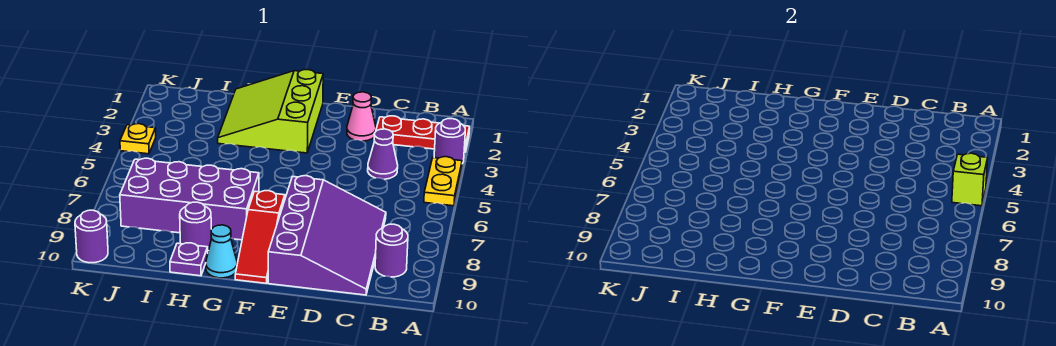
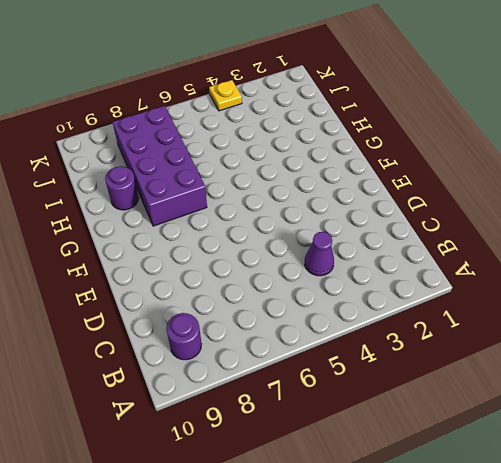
none -> red plate A2:C2 level 1
none -> purple round brick A3 level 1
none -> yellow plate A4:A5 level 1

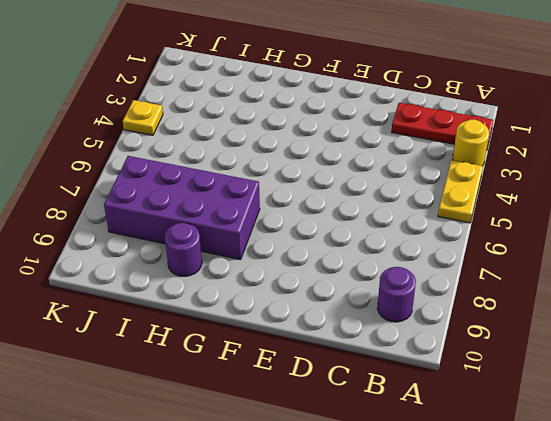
yellow round brick A3 level 1 -> purple round brick A3 level 1
none -> purple cone C4 level 1
none -> purple slope C7:E10 level 1 top E
none -> pink cone D2 level 1

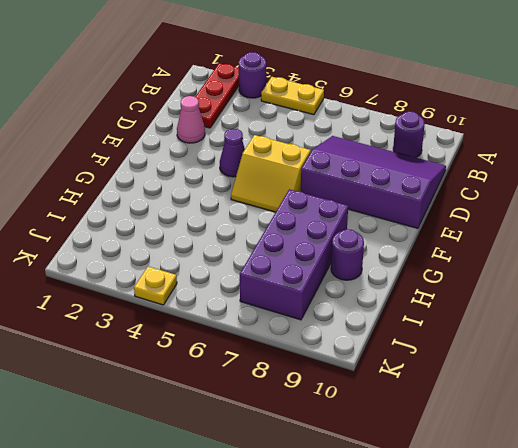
purple cone E4 level 1 -> purple cone C4 level 1
yellow slope E5:F6 level 1 top E -> none
none -> lime slope F1:H3 level 1 top F
none -> red slope F8:F10 level 1 top 8
none -> cyan cone G10 level 1

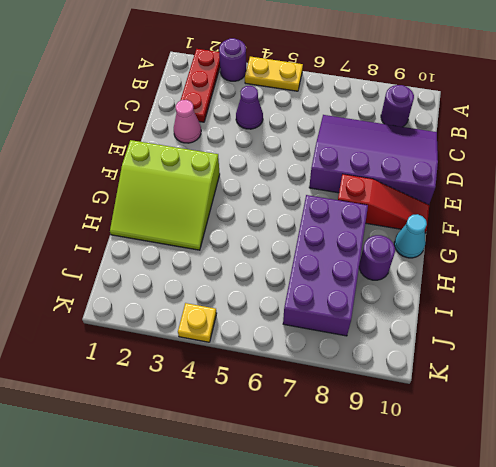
none -> purple plate H10 level 1
none -> purple round brick K10 level 1
none -> lime brick A5 level 2

